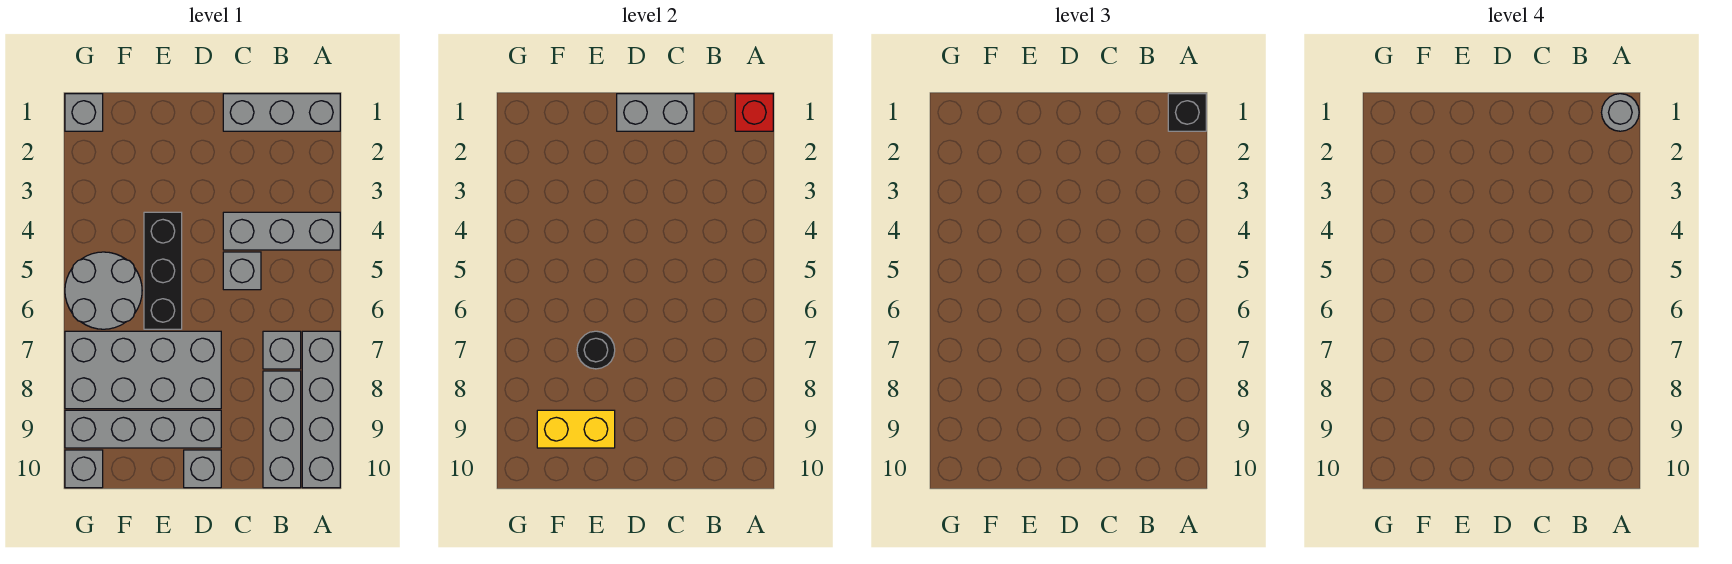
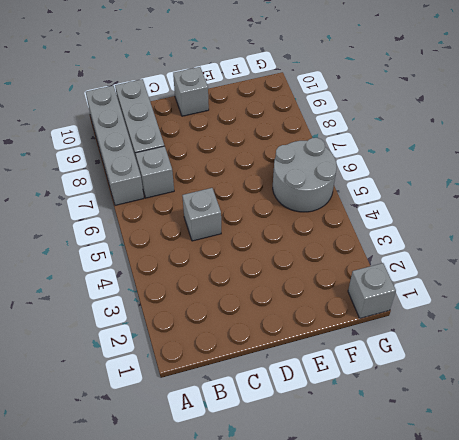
none -> grey brick A1:C1 level 1
none -> grey brick A4:C4 level 1
none -> grey brick D7:G8 level 1

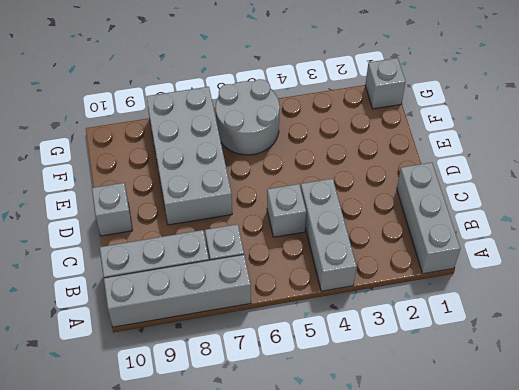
none -> grey brick D9:G9 level 1
none -> black brick E4:E6 level 1
none -> grey brick G10 level 1

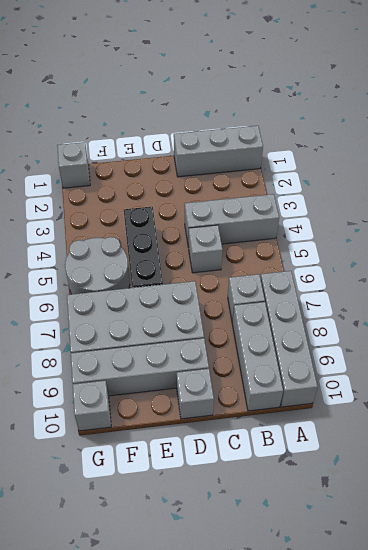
none -> red brick A1 level 2
none -> grey brick C1:D1 level 2
none -> black round brick E7 level 2

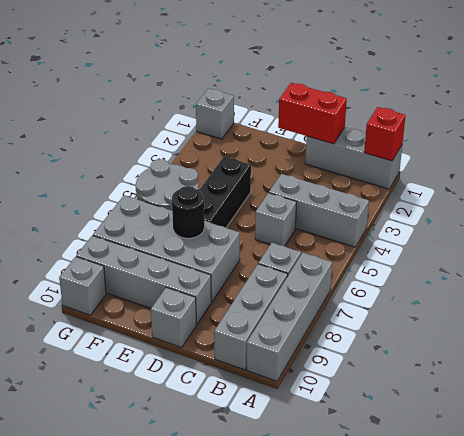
red brick C1:D1 level 2 -> grey brick C1:D1 level 2
none -> yellow brick E9:F9 level 2
none -> black brick A1 level 3
none -> grey round brick A1 level 4

